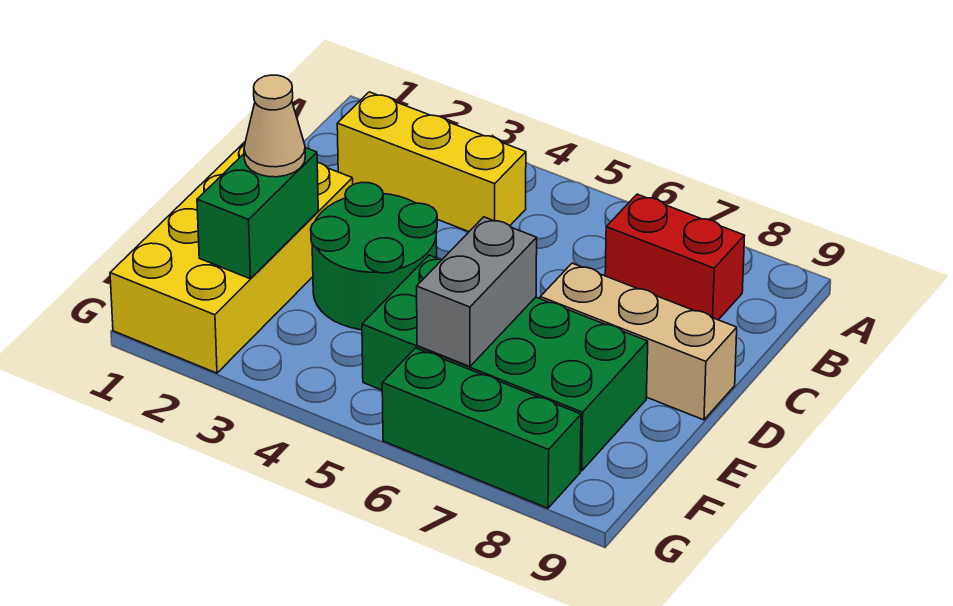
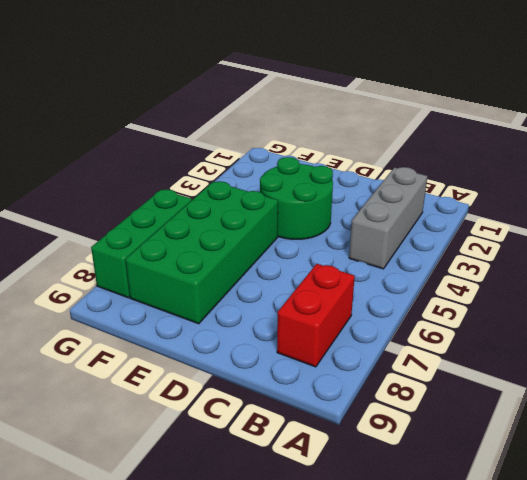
grey brick B2:B4 level 1 -> yellow brick B2:B4 level 1
none -> yellow brick D1:G2 level 1
none -> tan brick D7:D9 level 1

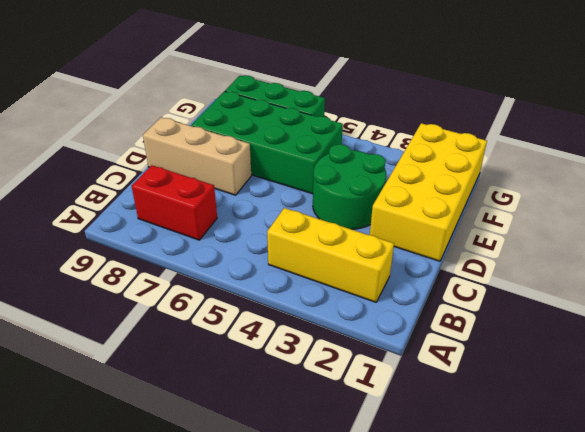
none -> green brick E2:F2 level 2
none -> grey brick E6:F6 level 2

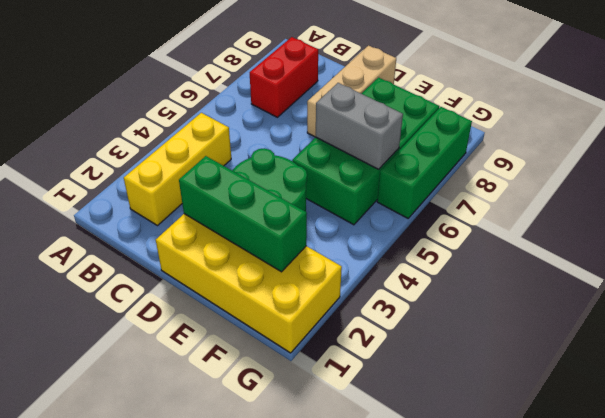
green brick D2:F2 level 2 -> green brick E2:F2 level 2
none -> tan cone E2 level 3

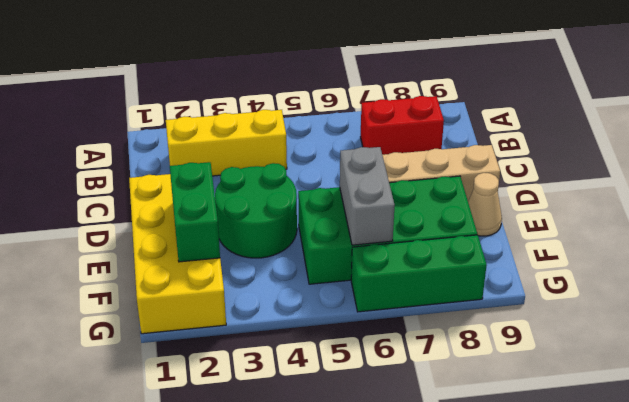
tan cone E9 level 1 -> tan cone E2 level 3

